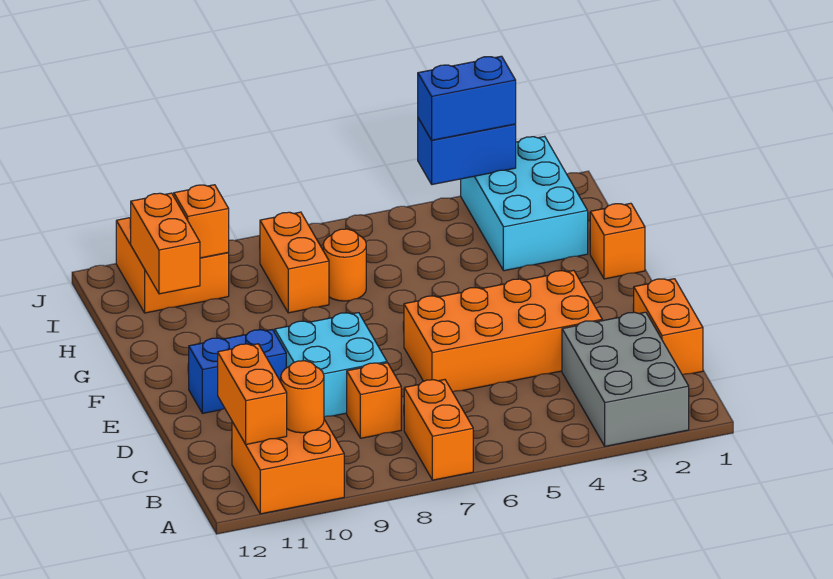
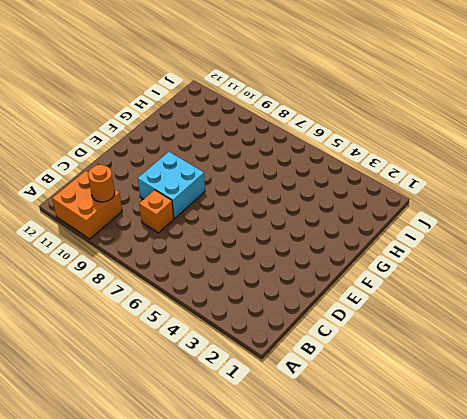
none -> grey brick A2:C3 level 1
none -> orange brick A7:B7 level 1
none -> orange brick C1:D1 level 1

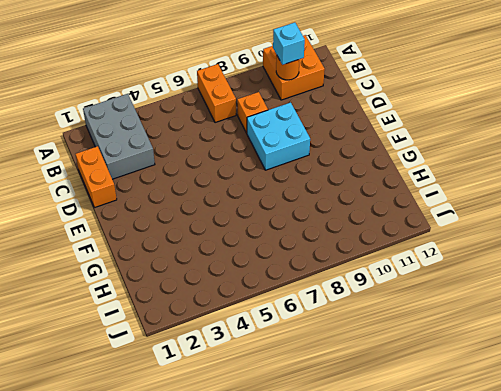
cyan brick B10 level 3 -> none
none -> orange brick D3:E6 level 1
none -> blue brick E10:E11 level 1
none -> orange brick G1 level 1

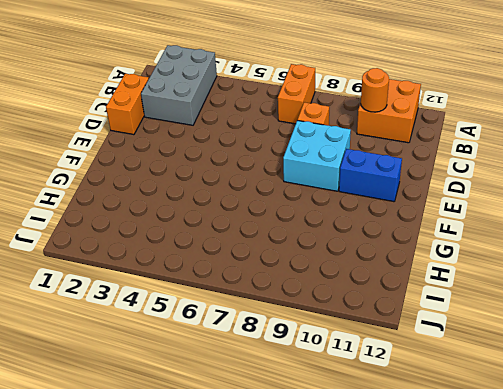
none -> orange brick D3:E6 level 1
none -> orange brick G1 level 1
none -> cyan brick H2:J3 level 1

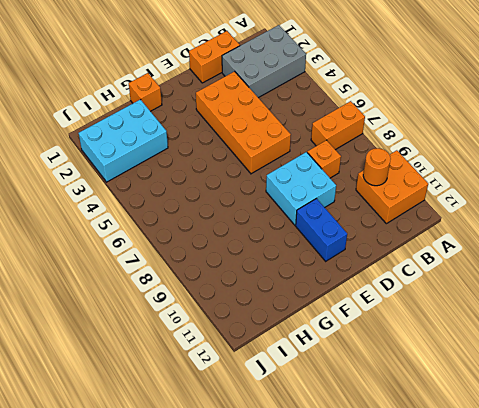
none -> orange round brick H7 level 1
none -> orange brick H8:I8 level 1
none -> orange brick I10:J11 level 1

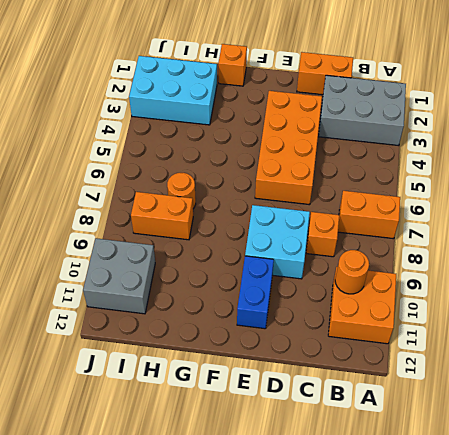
grey brick I10:J11 level 1 -> orange brick I10:J11 level 1
none -> orange brick B11:C11 level 2
none -> orange brick H11:I11 level 2
none -> orange brick I10 level 2

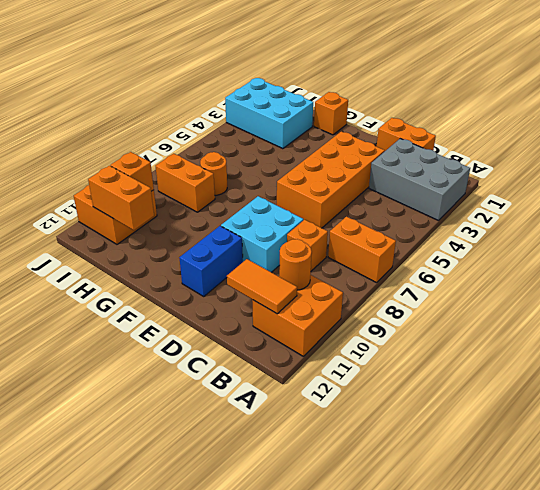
orange tile B11:C11 level 2 -> orange brick B11:C11 level 2
none -> blue brick J3:J4 level 2
none -> blue brick J3:J4 level 3

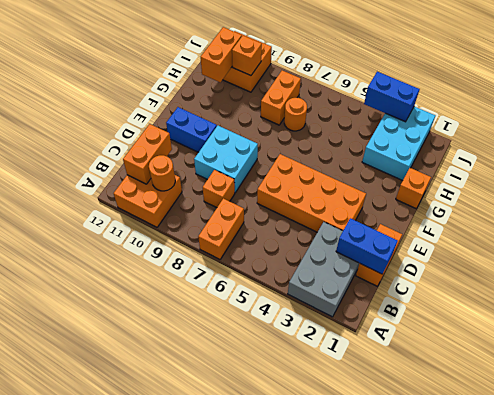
blue brick C1:C2 level 2 -> blue brick J3:J4 level 3

